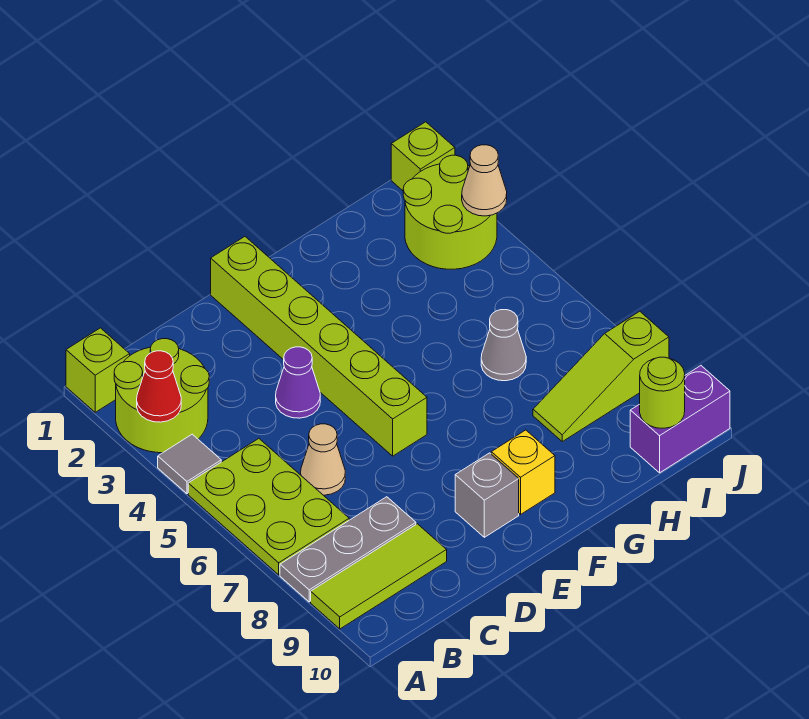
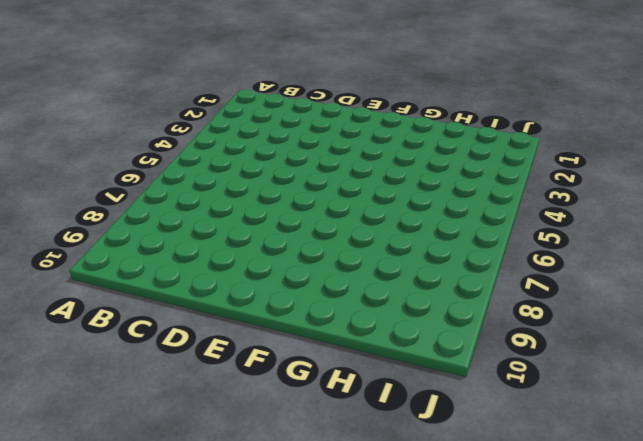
none -> lime brick A1 level 1
none -> lime round brick A2:B3 level 1
none -> grey tile A4 level 1

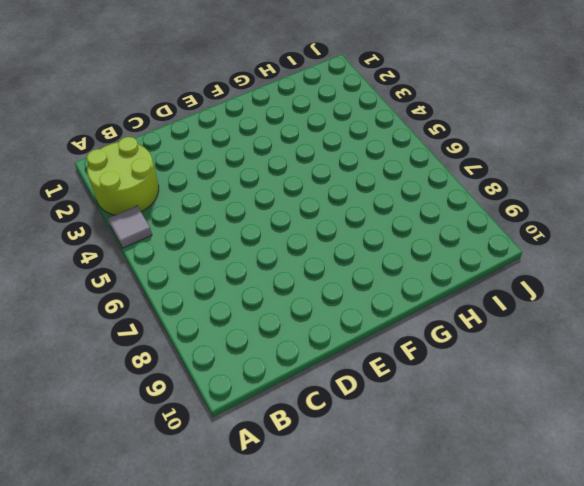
none -> lime brick A1 level 1
none -> lime plate A5:B7 level 1
none -> grey plate A8:C8 level 1

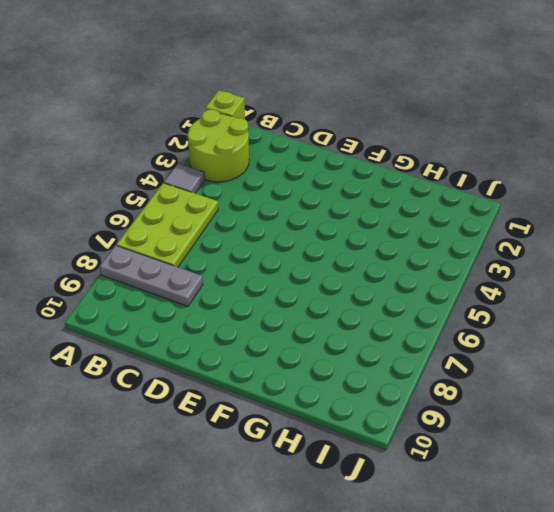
none -> lime tile A9:C9 level 1
none -> tan cone C6 level 1
none -> purple cone D4 level 1

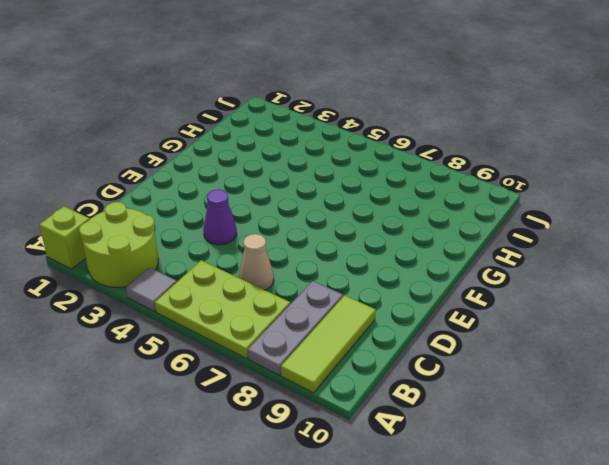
none -> lime brick E1:E6 level 1
none -> grey brick E9 level 1
none -> yellow brick F9 level 1

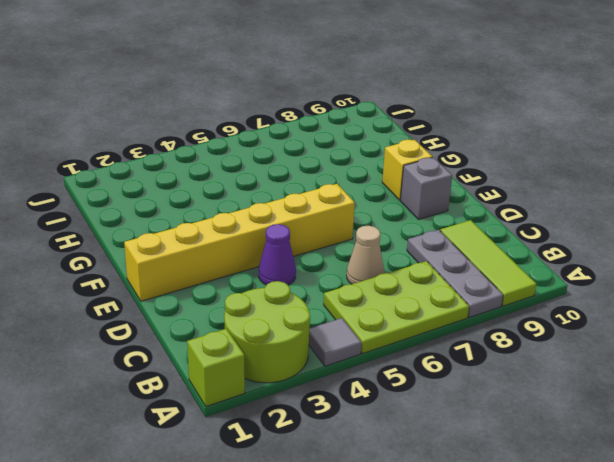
yellow brick E1:E6 level 1 -> lime brick E1:E6 level 1
none -> grey cone H6 level 1
none -> lime slope H8:J8 level 1 top J
none -> lime round brick I2:J3 level 1

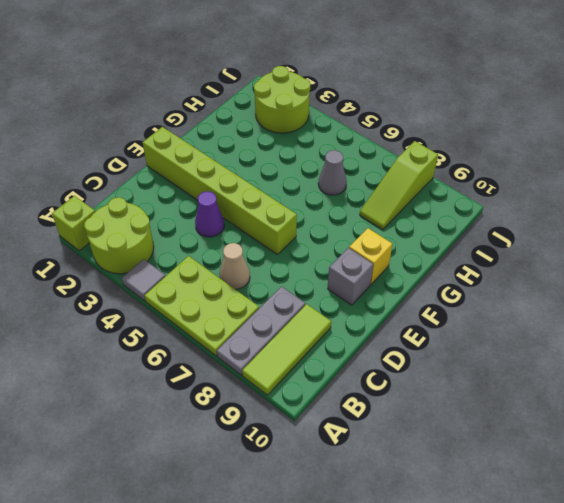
none -> purple brick I10:J10 level 1
none -> lime brick J1 level 1
none -> red cone A3 level 2

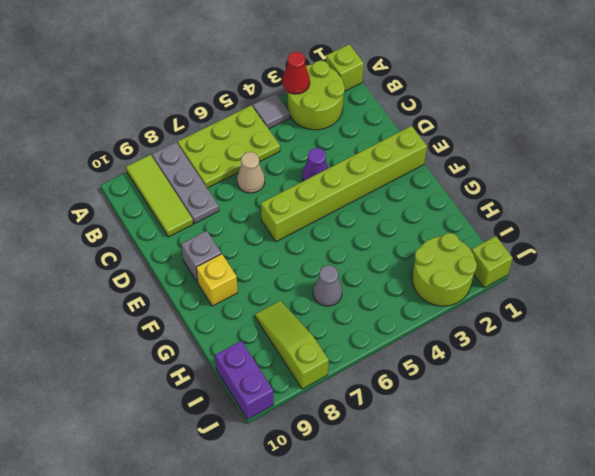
none -> lime round brick I10 level 2
none -> tan cone J3 level 2

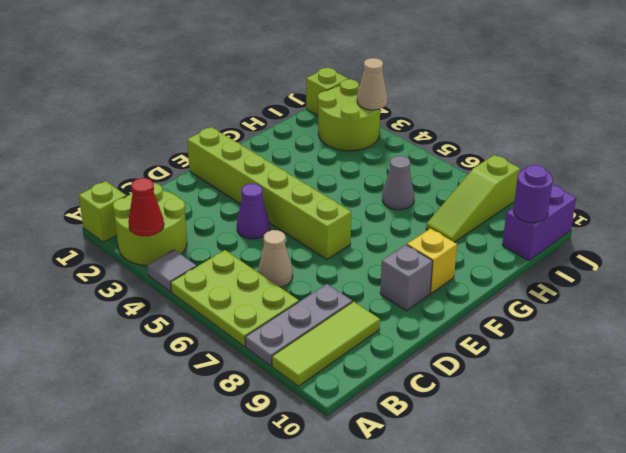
purple round brick I10 level 2 -> lime round brick I10 level 2

